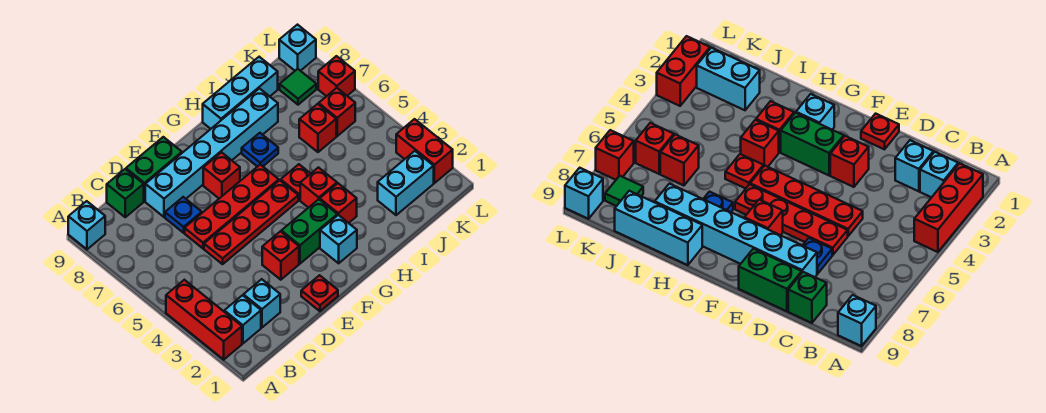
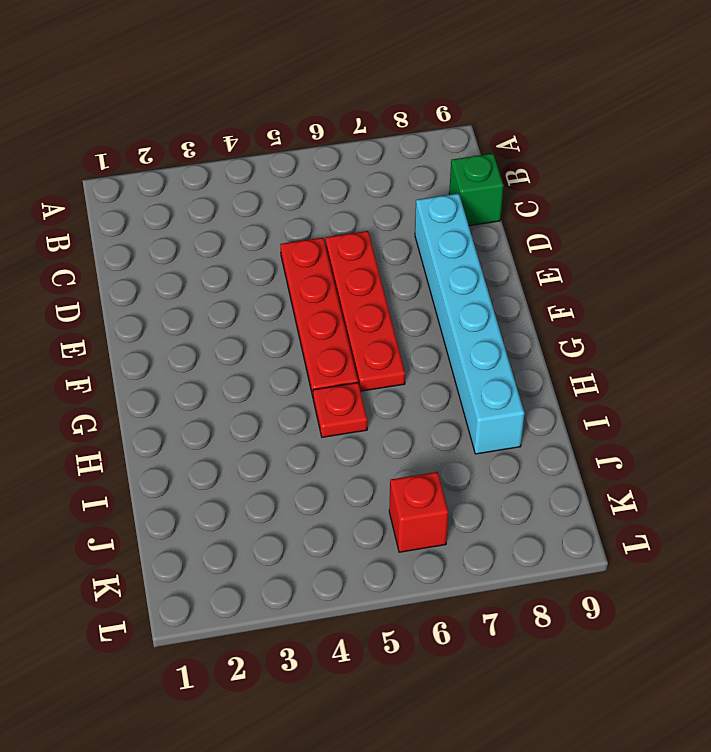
none -> red brick A2:A4 level 1
none -> cyan brick A9 level 1
none -> cyan brick B2 level 1

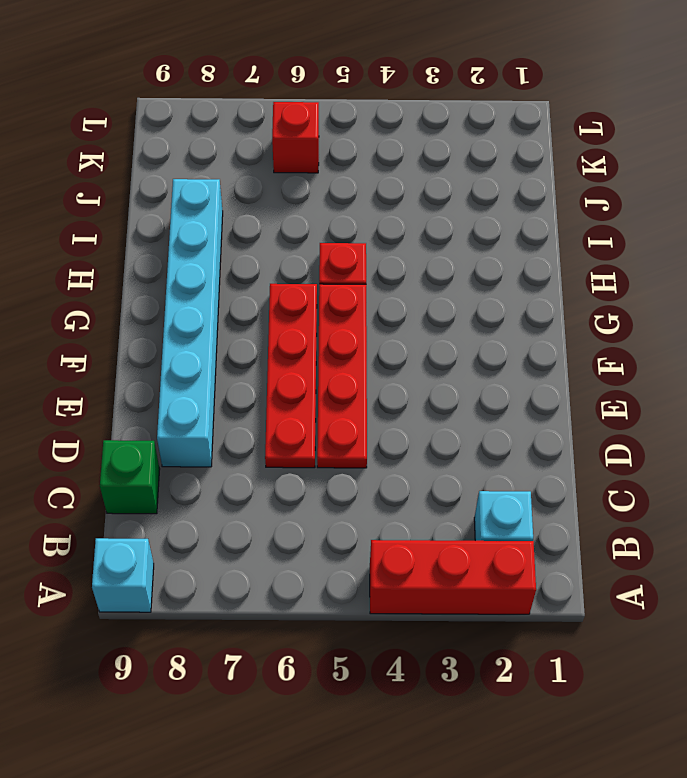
none -> cyan brick C2 level 1
none -> blue plate D7 level 1
none -> green brick D9:E9 level 1

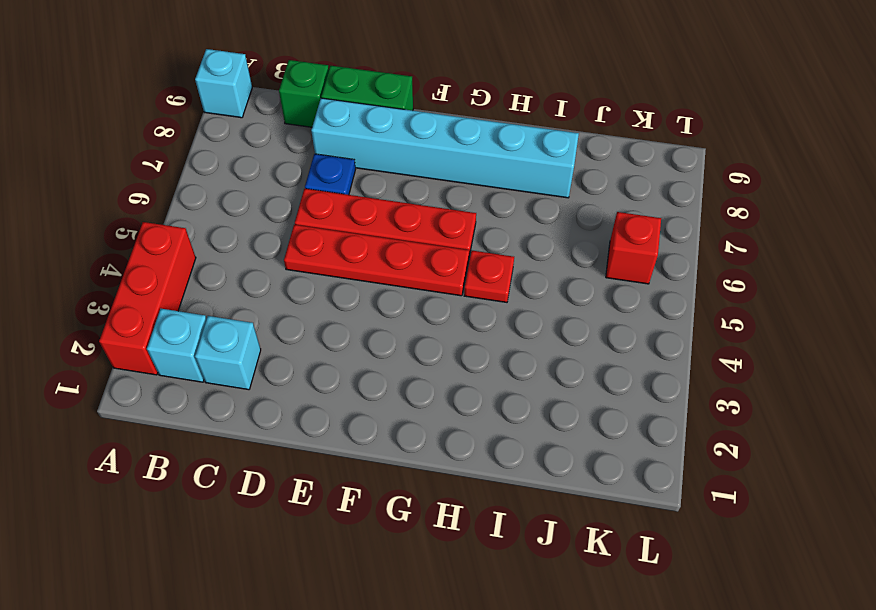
none -> red plate E1 level 1
none -> red brick E3 level 1
none -> green brick F3:G3 level 1

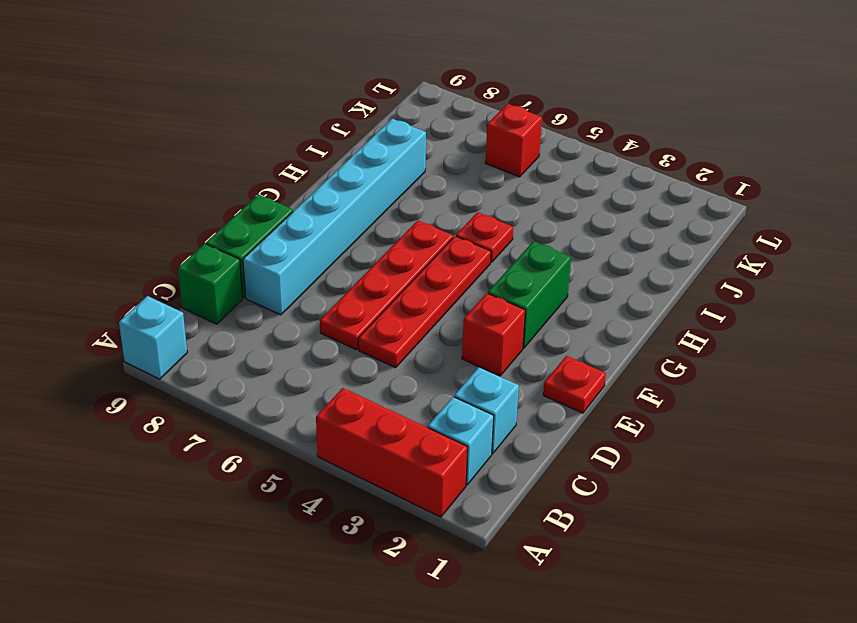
none -> blue plate D7 level 1
none -> red brick F7 level 1
none -> cyan brick G2 level 1

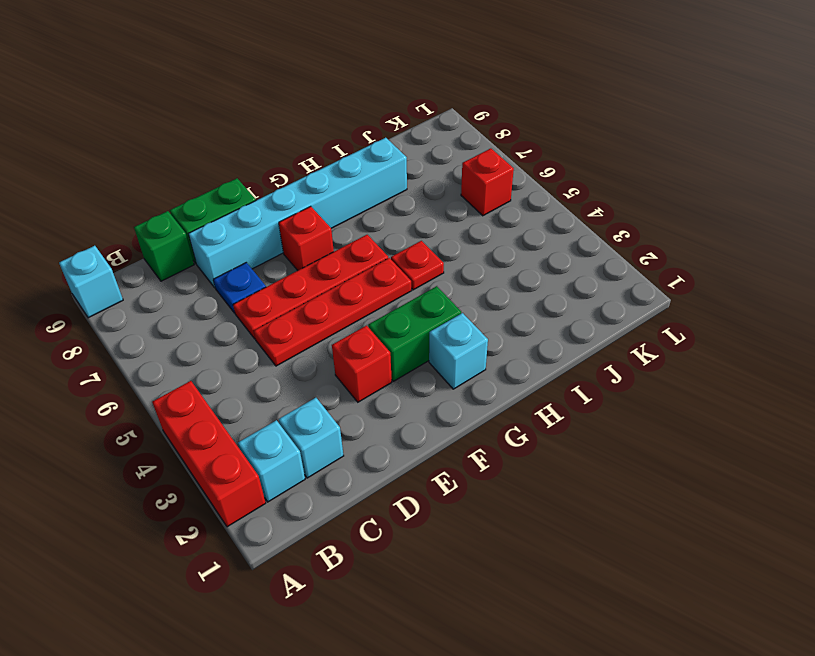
none -> red plate E1 level 1
none -> red brick H3 level 1
none -> red brick H4 level 1

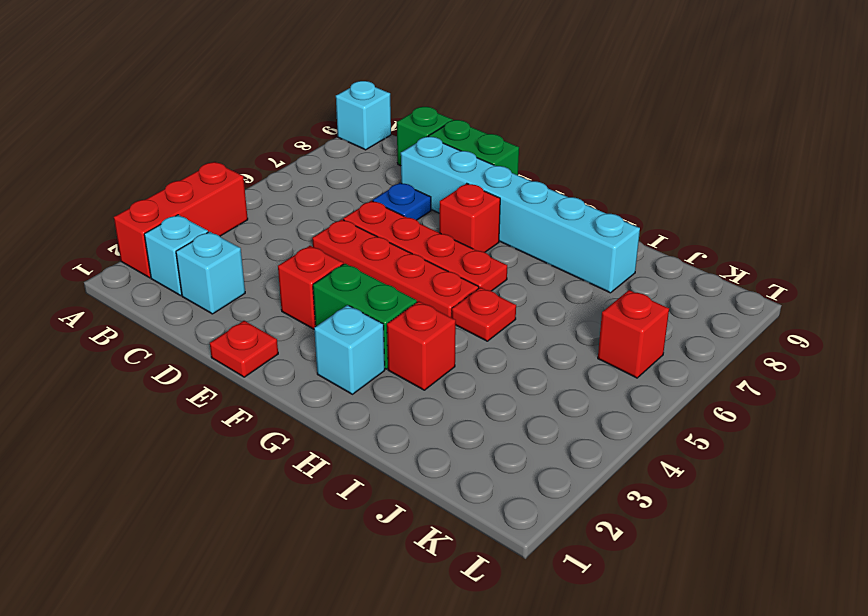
none -> red brick H4 level 1
none -> blue plate H7 level 1
none -> cyan brick H9:J9 level 1

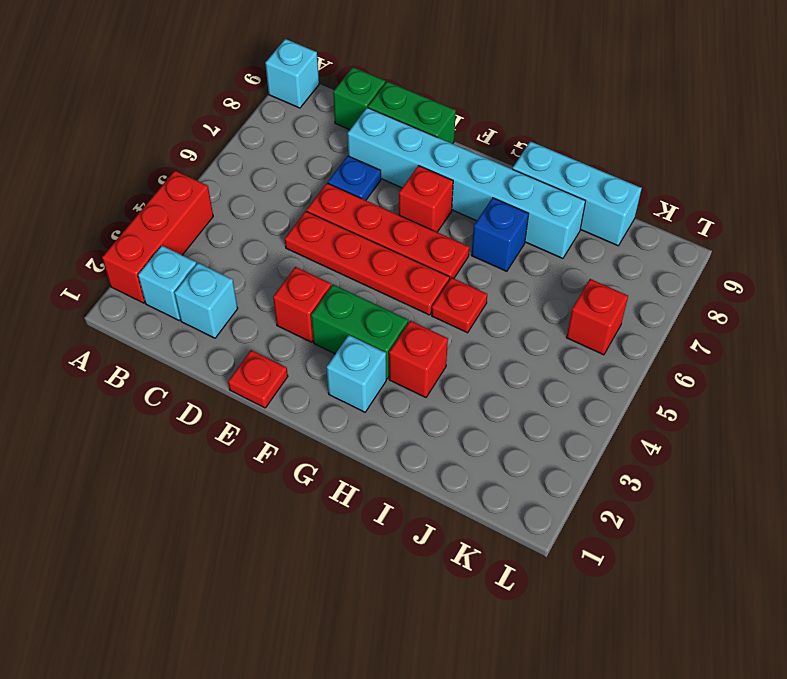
blue brick H7 level 1 -> blue plate H7 level 1
none -> red brick H4 level 1
none -> cyan brick J2:K2 level 1
none -> red brick J6 level 1

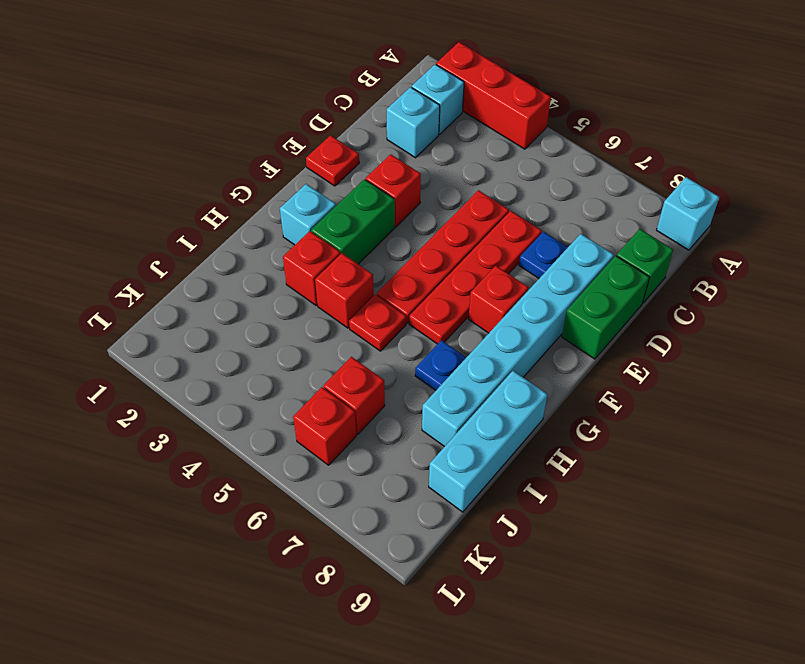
none -> cyan brick J2:K2 level 1
none -> green tile K8 level 1
none -> red brick L2:L3 level 1

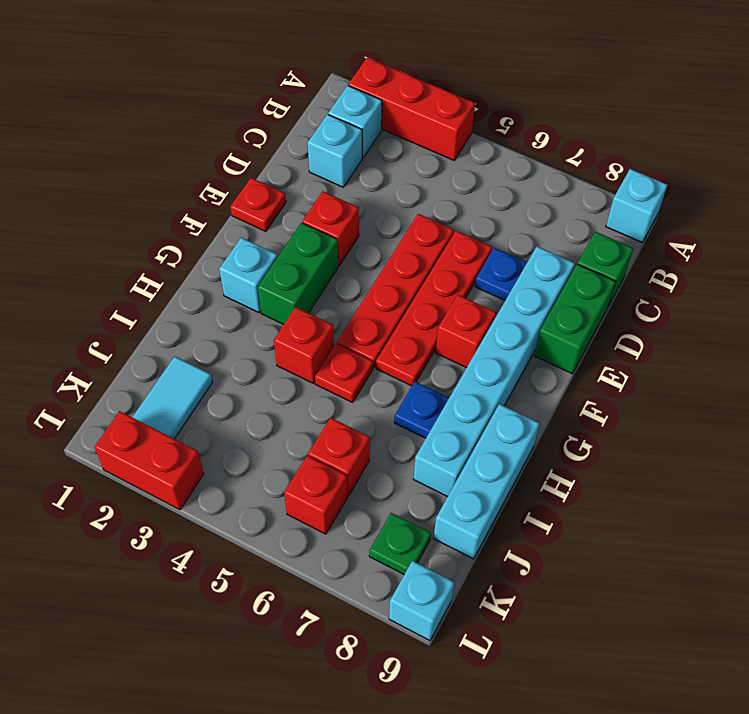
cyan tile J2:K2 level 1 -> cyan brick J2:K2 level 1
green plate K8 level 1 -> green tile K8 level 1
none -> red brick H3 level 1
none -> red brick L7 level 1

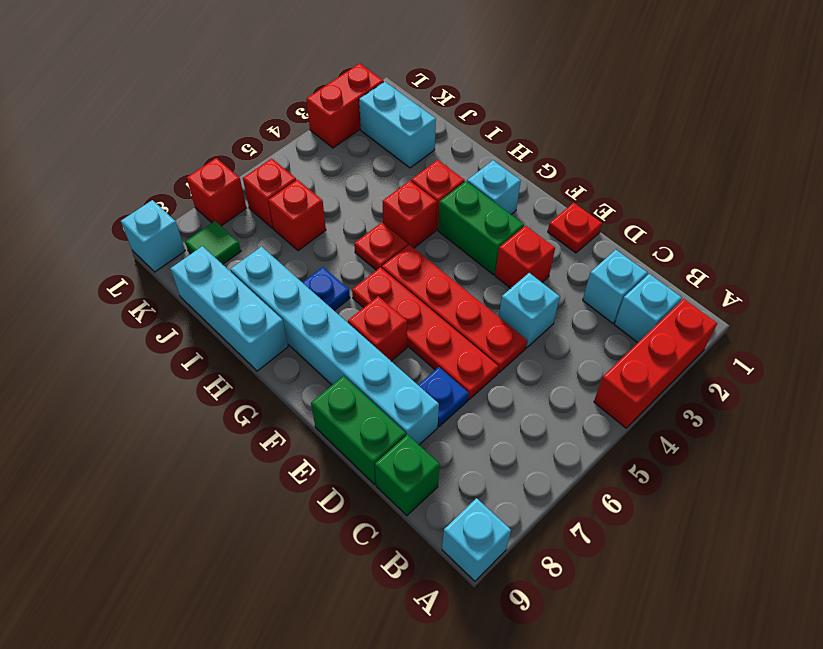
cyan brick D4 level 1 -> none

